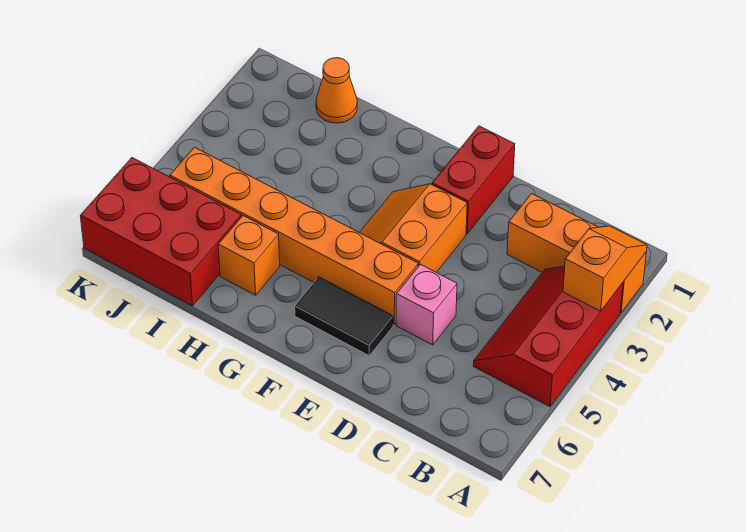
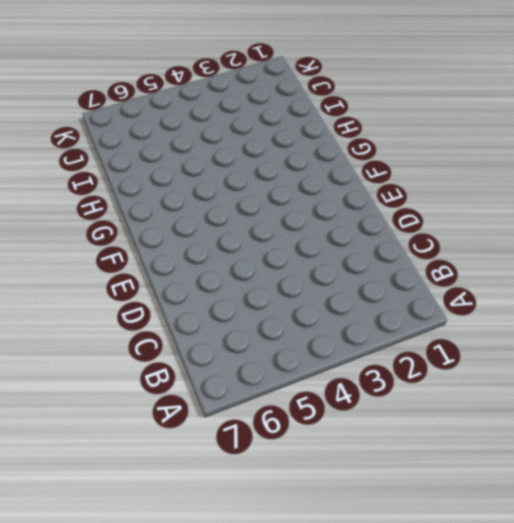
none -> orange brick A2:C2 level 1
none -> red slope A3:B5 level 1 top A

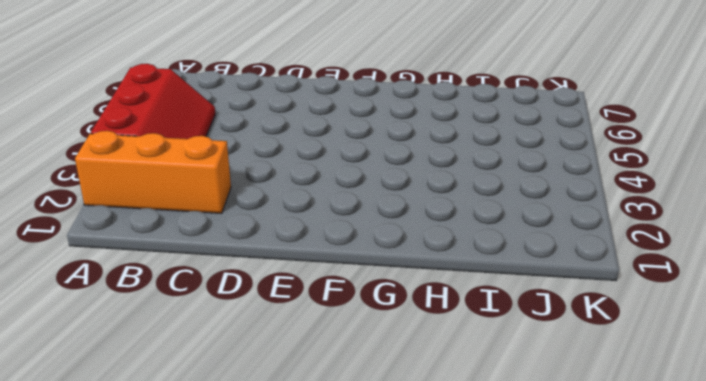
none -> pink brick D5 level 1
none -> red brick E1:E2 level 1

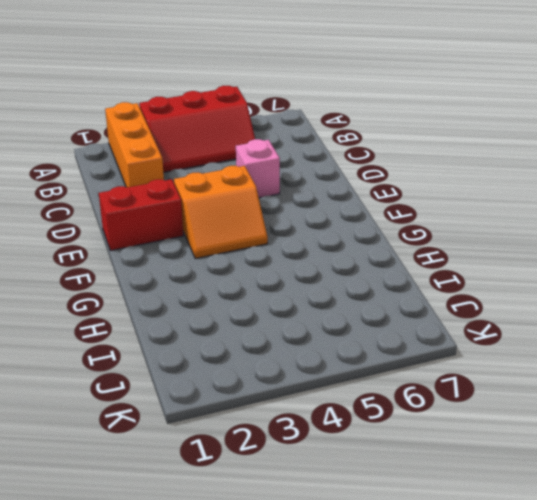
none -> orange brick E5:J5 level 1
none -> black tile E6:F6 level 1

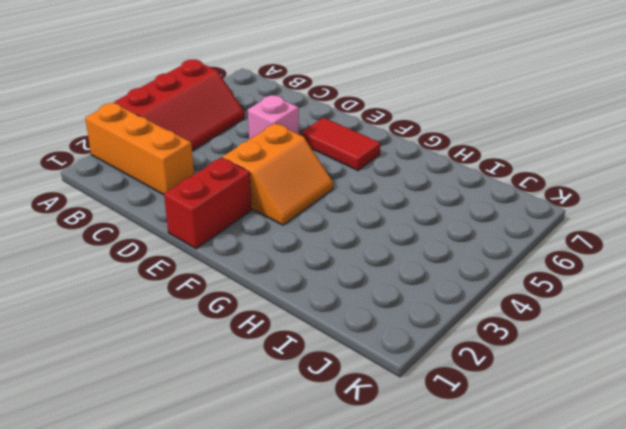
red tile E6:F6 level 1 -> black tile E6:F6 level 1
none -> orange brick E5:J5 level 1
none -> orange brick H6 level 1

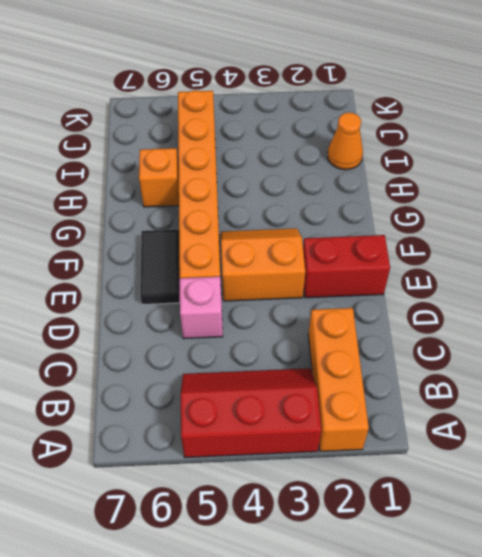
none -> red brick I6:K7 level 1
none -> orange slope A2:A3 level 2 top 3

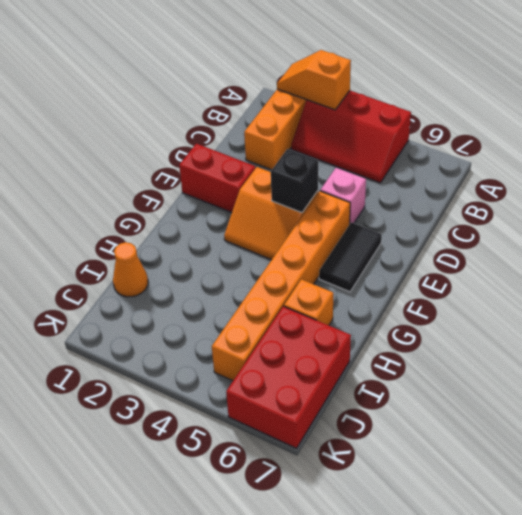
black brick E4 level 2 -> none

